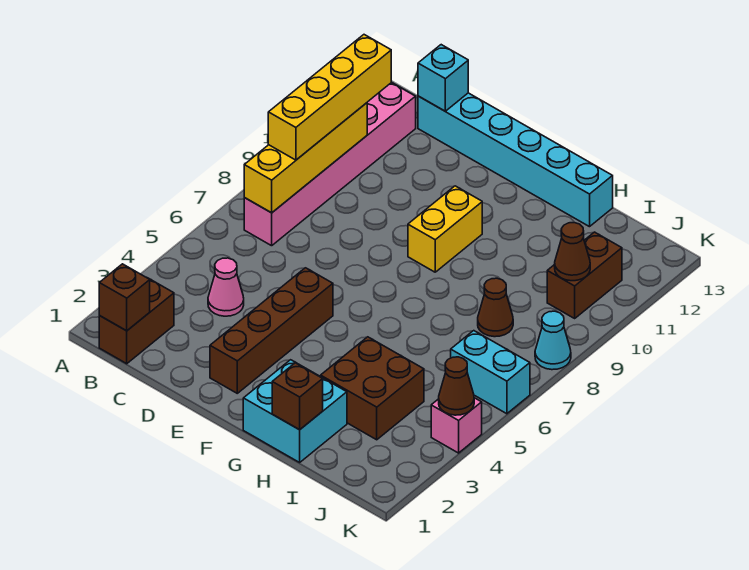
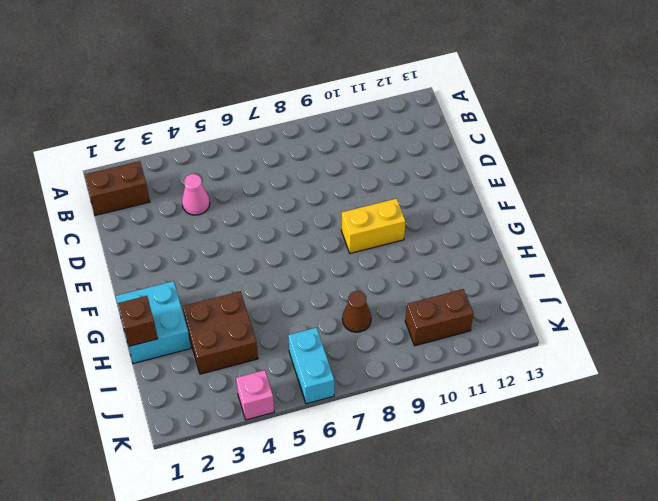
none -> pink brick B7:B12 level 1
none -> cyan brick C13:H13 level 1
none -> brown brick E2:E5 level 1

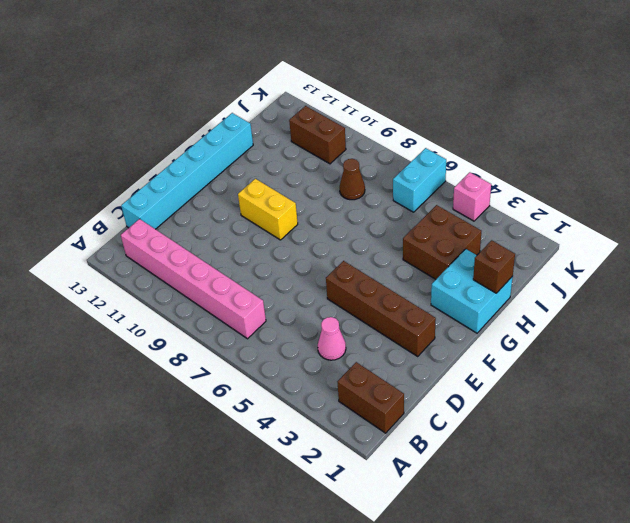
none -> cyan cone K8 level 1
none -> brown brick B1 level 2
none -> yellow brick B7:B10 level 2

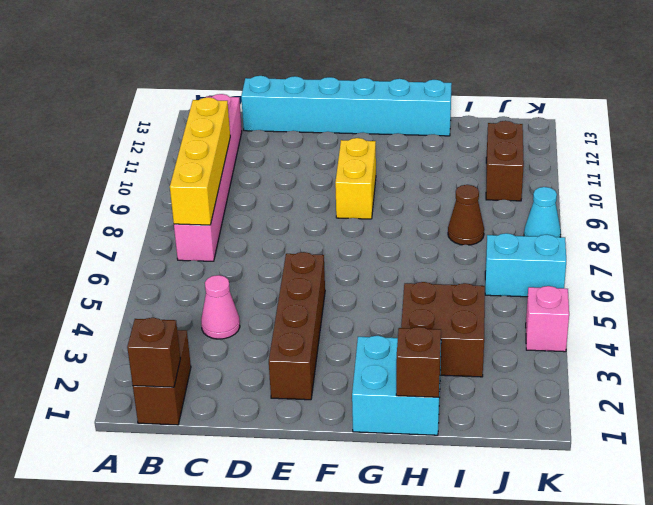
none -> cyan brick C13 level 2
none -> brown cone J10 level 2
none -> brown cone K4 level 2

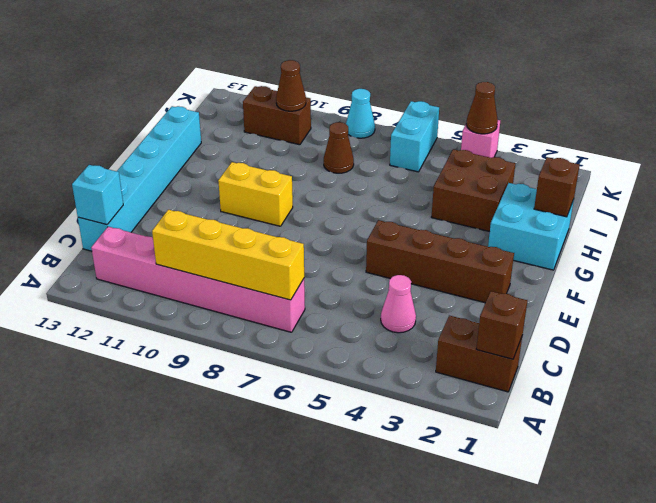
none -> yellow brick B8:B11 level 3

